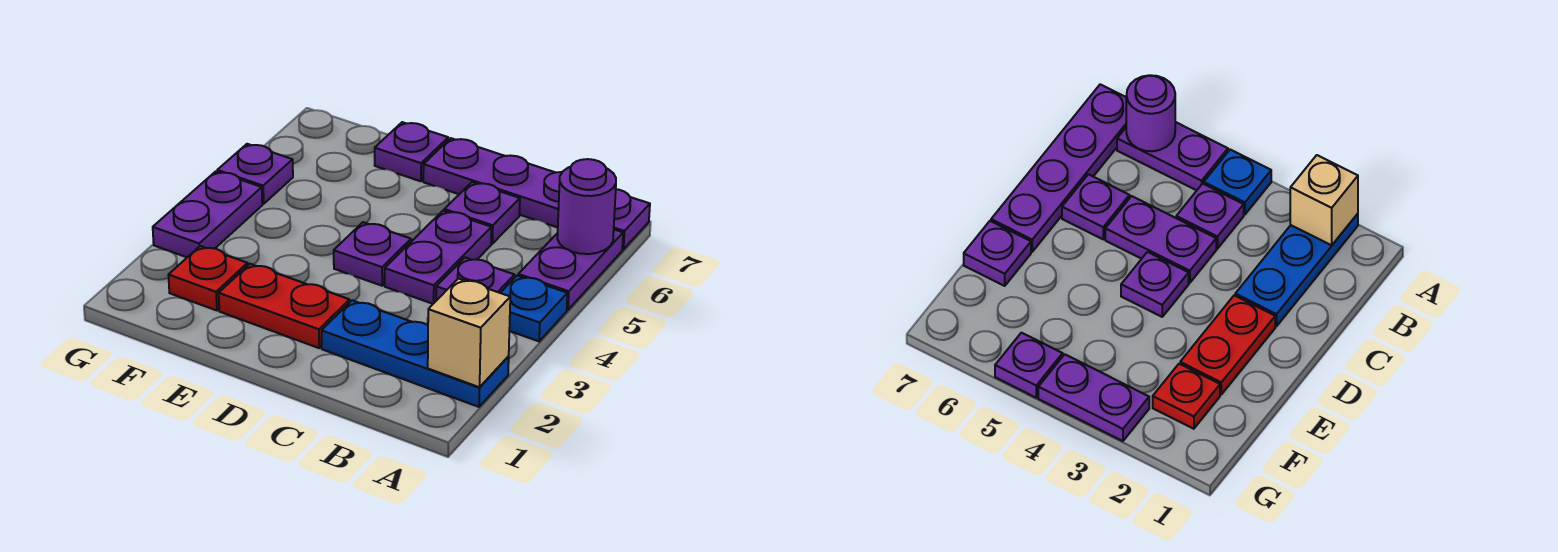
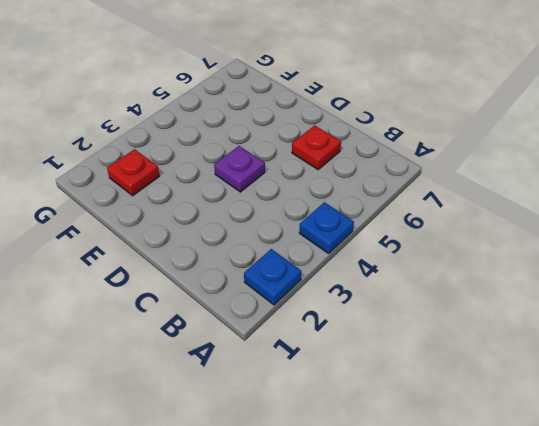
blue plate A2 level 1 -> blue plate A2:C2 level 1
red plate C6 level 1 -> purple plate C6 level 1
none -> purple plate A5:A6 level 1
none -> purple plate A7:D7 level 1
none -> purple plate B4 level 1

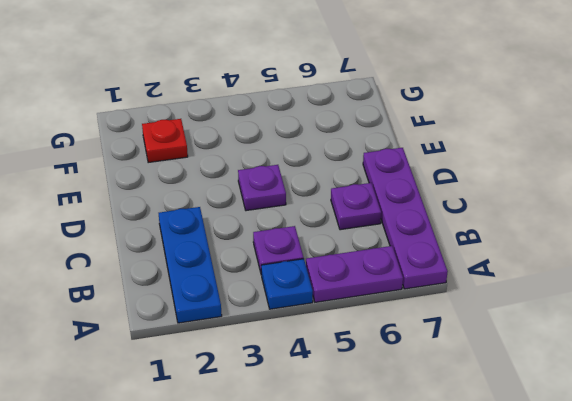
none -> purple plate C4:C5 level 1
none -> red plate D2:E2 level 1
none -> purple plate E7 level 1

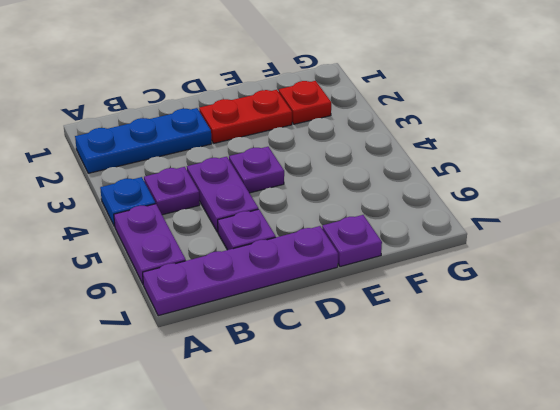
none -> purple plate G3:G4 level 1
none -> purple plate G5 level 1
none -> tan brick A2 level 2

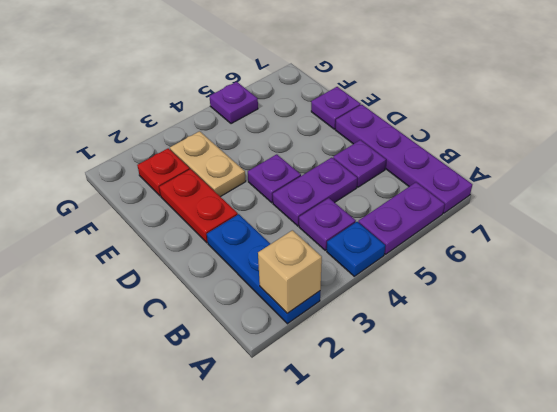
tan plate E3:F3 level 1 -> none
none -> purple plate G3:G4 level 1
none -> purple round brick A6 level 2

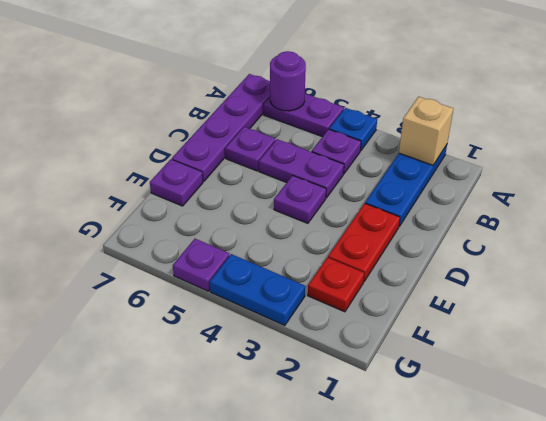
blue plate G3:G4 level 1 -> purple plate G3:G4 level 1

